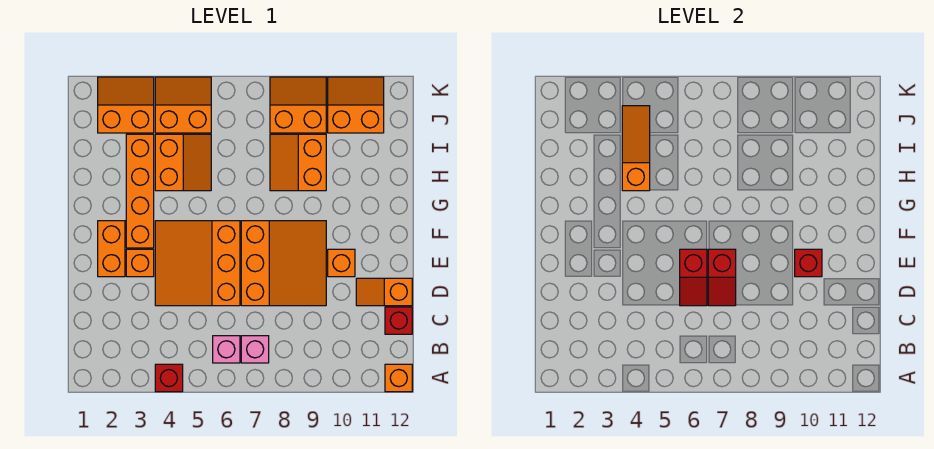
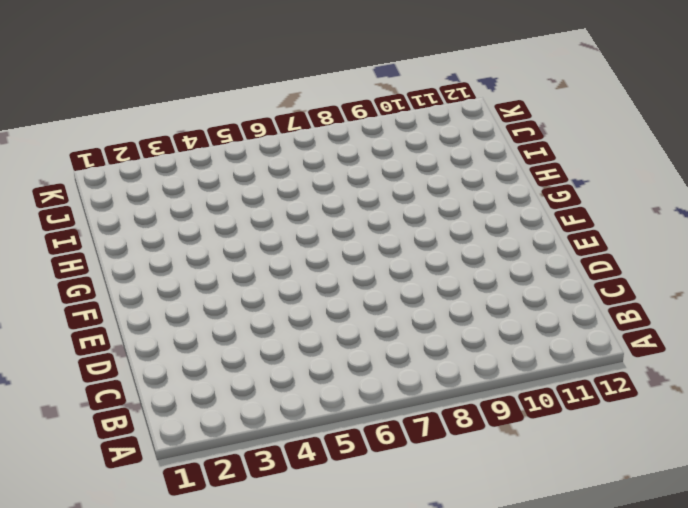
none -> red brick A4 level 1
none -> orange brick A12 level 1
none -> pink brick B6 level 1

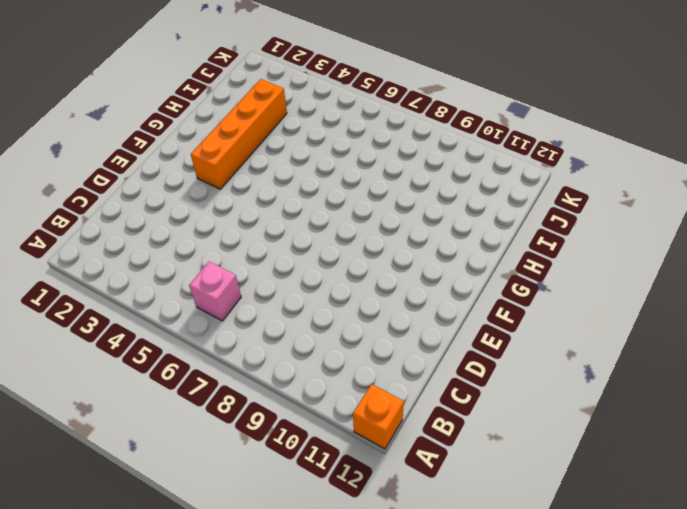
none -> red brick A4 level 1
none -> pink brick B7 level 1
none -> red brick C12 level 1

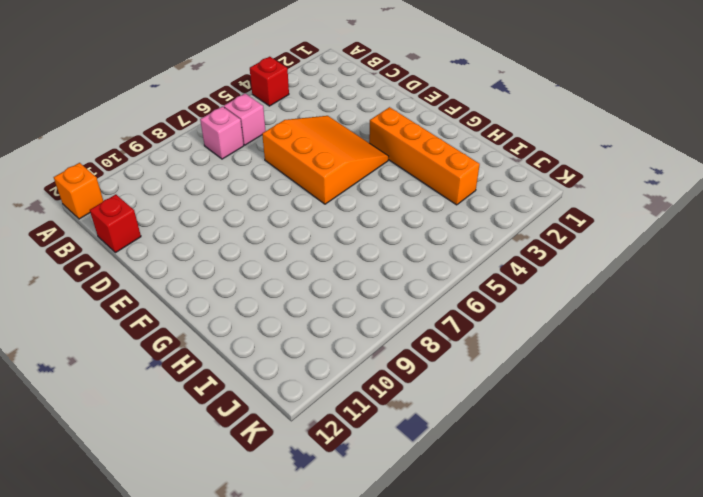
none -> orange slope D7:F9 level 1 top 7
none -> orange slope D11:D12 level 1 top 12
none -> orange brick E2:F2 level 1

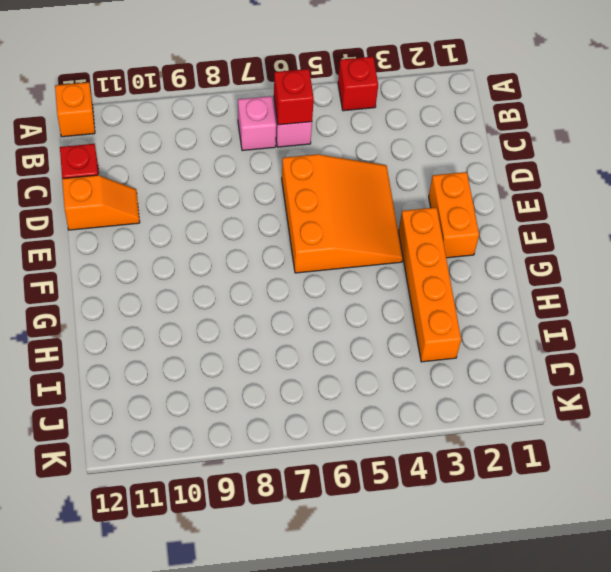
red brick B6 level 2 -> red brick E10 level 2
none -> orange slope D7:F9 level 1 top 7
none -> orange brick E3 level 1
none -> orange brick E10 level 1

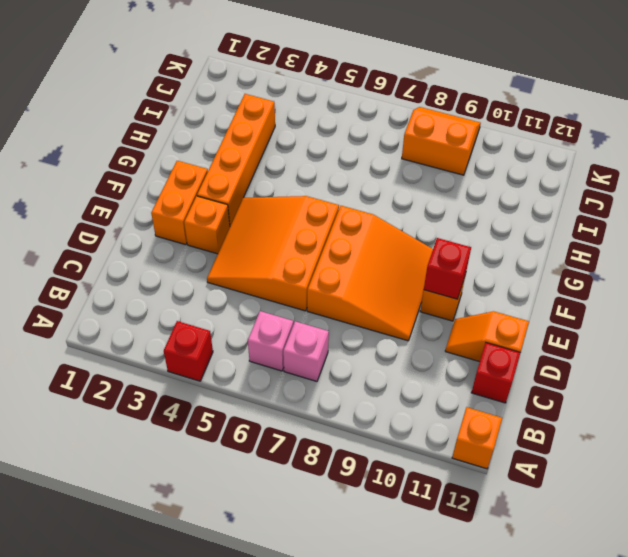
none -> orange slope H4:I5 level 1 top 4
none -> orange slope H8:I9 level 1 top 9
none -> orange slope J2:K3 level 1 top J

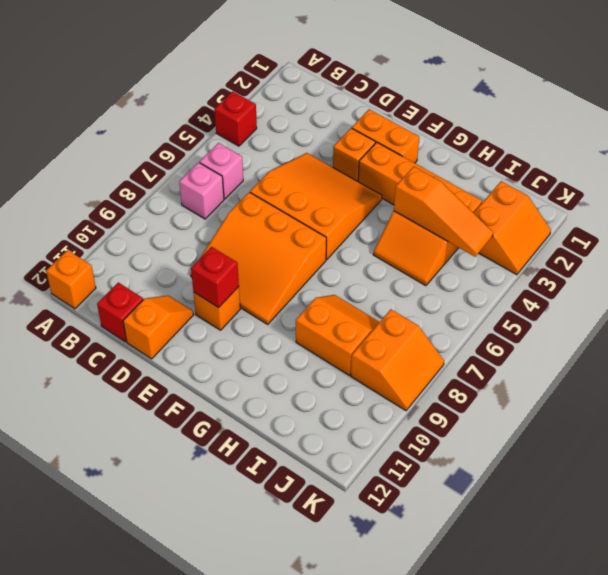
none -> orange slope J4:K5 level 1 top J
none -> orange slope J10:K11 level 1 top J
none -> red slope D6:E6 level 2 top E

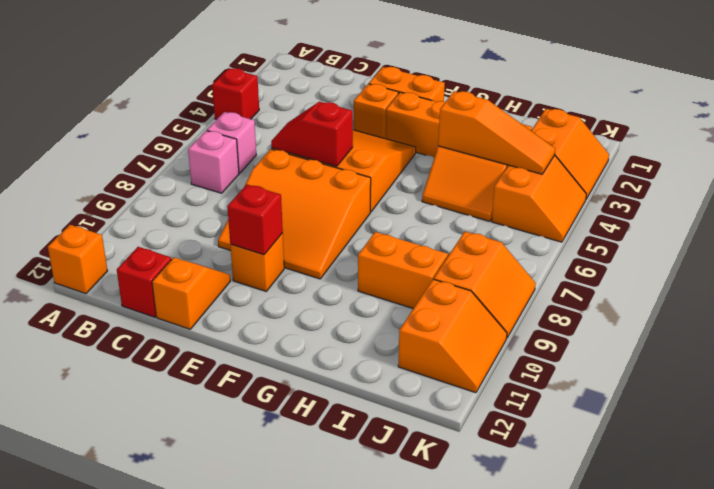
none -> red slope D7:E7 level 2 top E

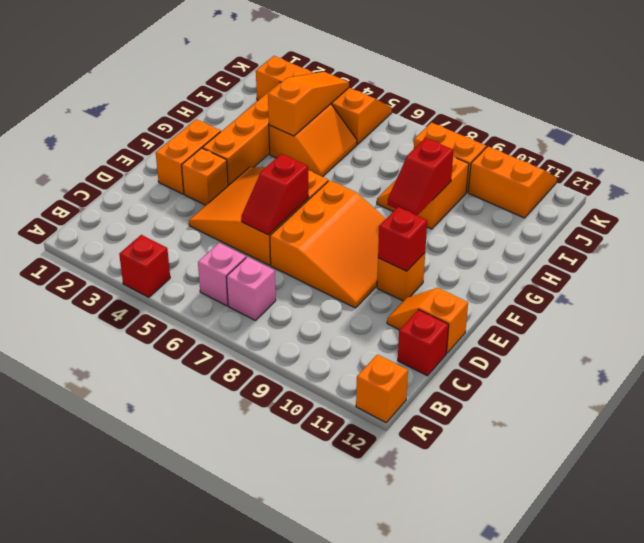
red slope G9:H9 level 2 top H -> red slope D7:E7 level 2 top E

